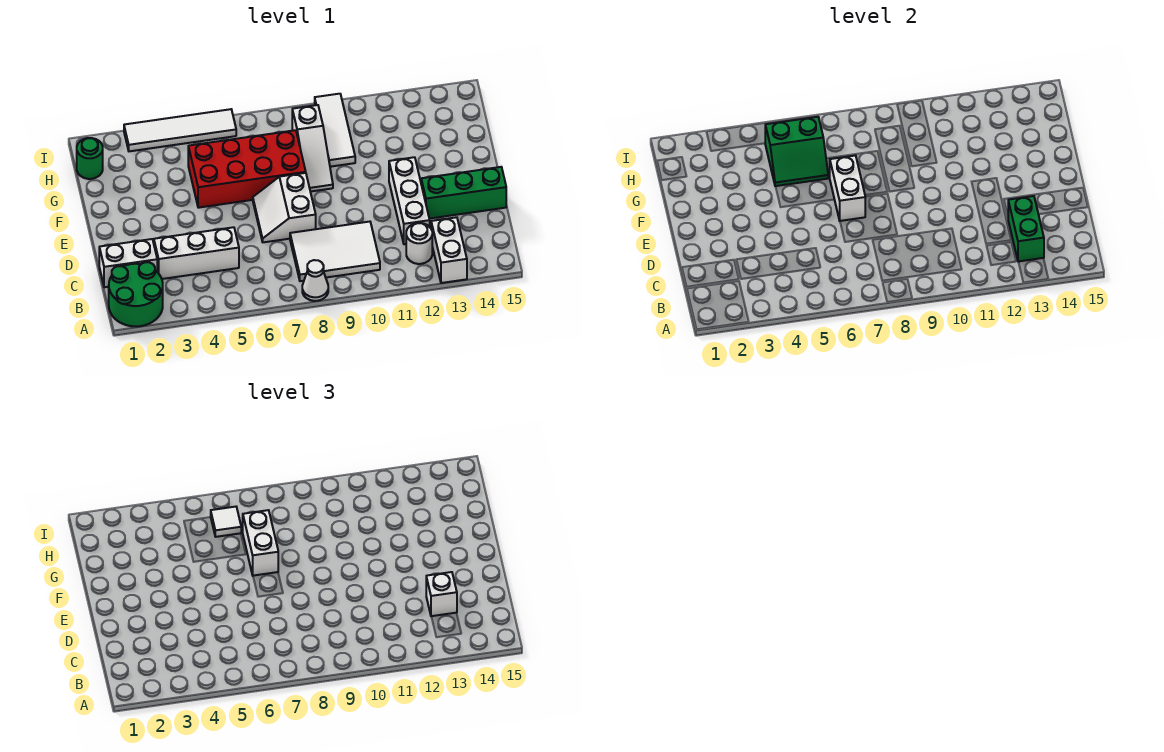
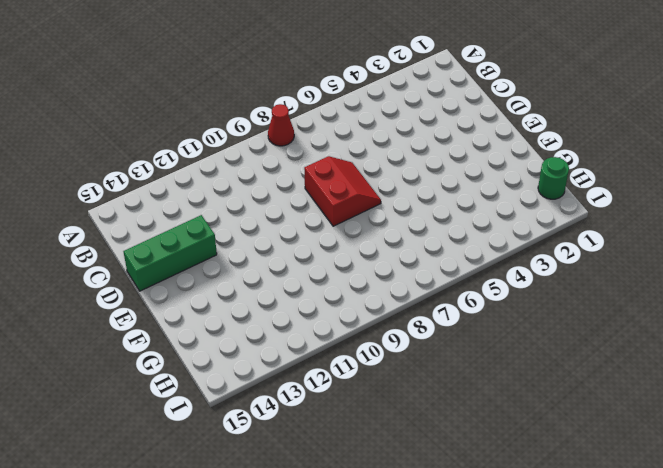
red cone A8 level 1 -> white cone A8 level 1
red slope D7:E8 level 1 top 8 -> white slope D7:E8 level 1 top 8
none -> green round brick A1:B2 level 1
none -> white brick A13:B13 level 1
none -> white tile B8:C10 level 1

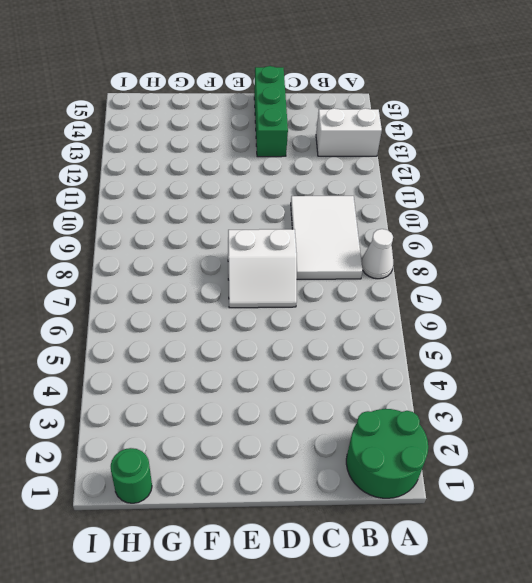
none -> white round brick B12 level 1
none -> white brick C1:C2 level 1
none -> white brick C3:C5 level 1

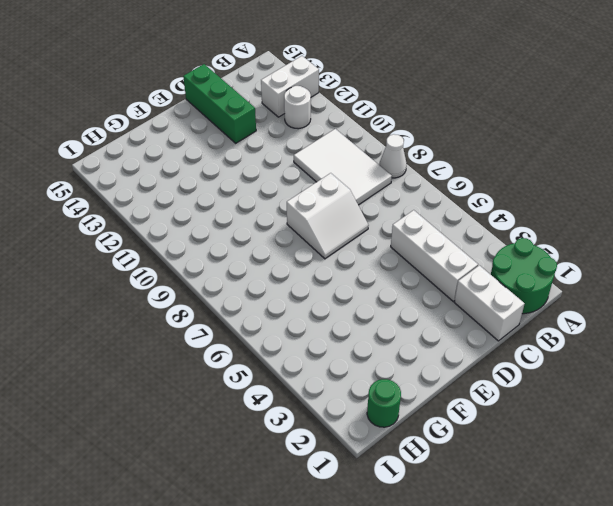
none -> white brick C12:E12 level 1
none -> red brick F5:G8 level 1
none -> white slope F9:H9 level 1 top H

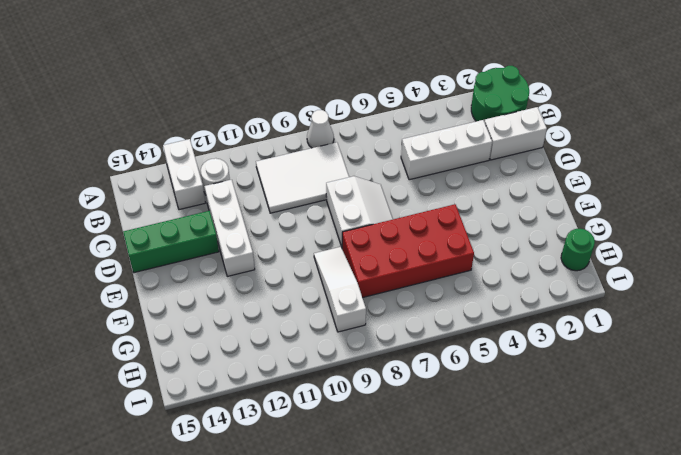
none -> white tile G10:I10 level 1
none -> white tile I3:I6 level 1
none -> green brick B13:C13 level 2

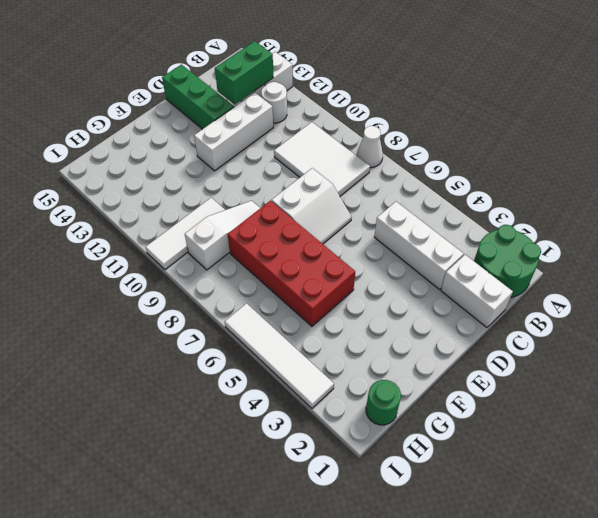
none -> white brick E7:F7 level 2
none -> green slope G5:H6 level 2 top H
none -> white brick C13 level 3

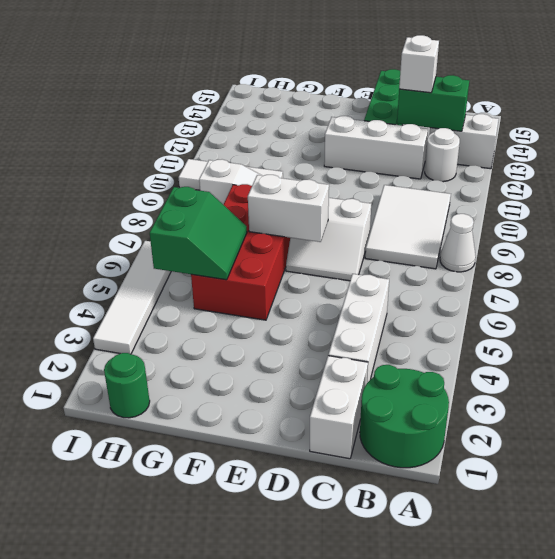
none -> white brick F7:G7 level 3
none -> white tile H6 level 3

